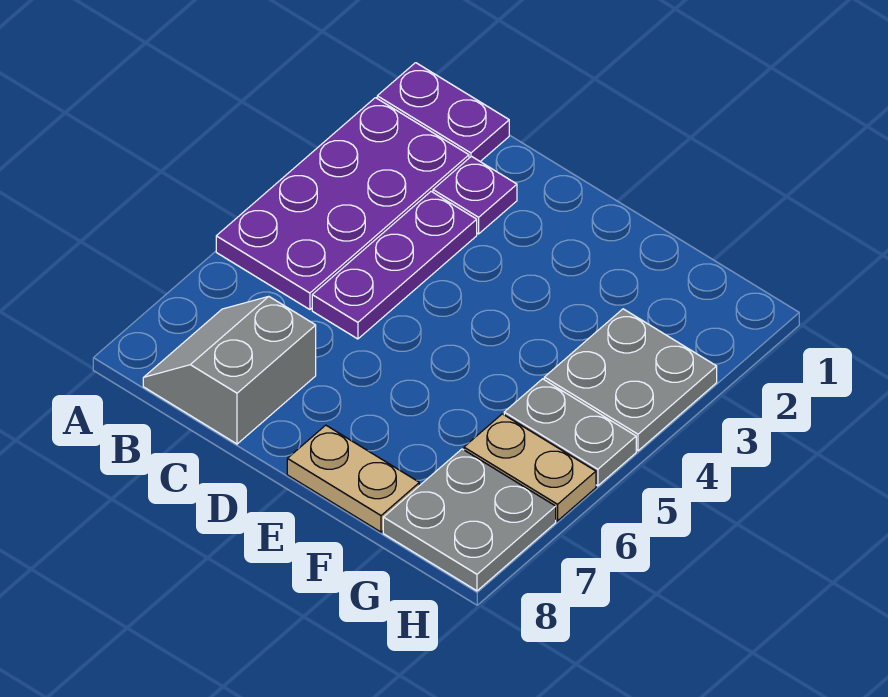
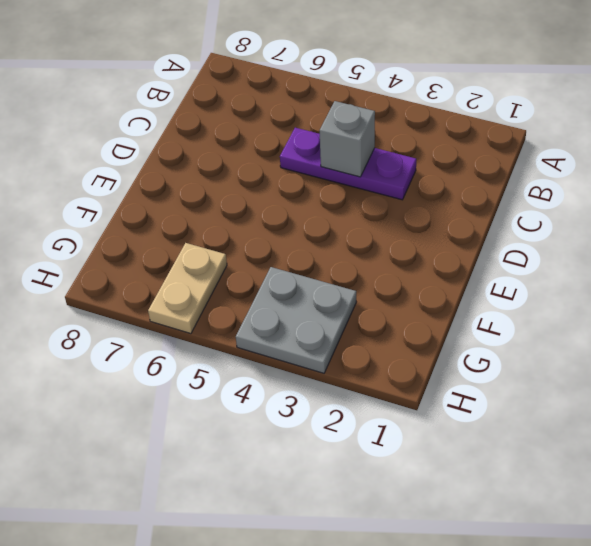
grey brick C4 level 2 -> none
none -> purple plate A1:B1 level 1
none -> purple plate A2:B5 level 1

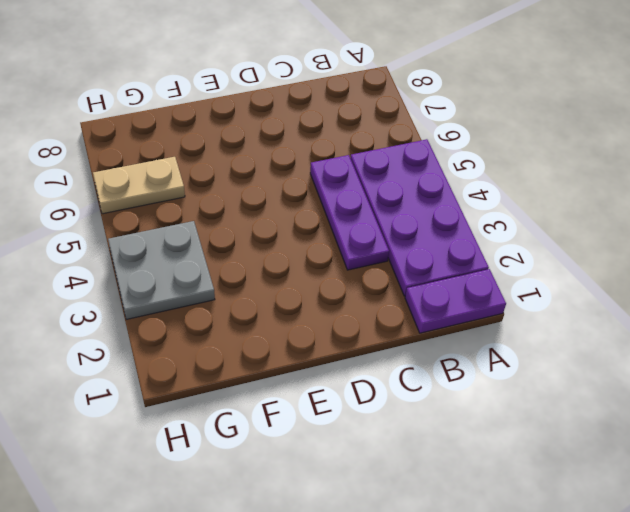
none -> grey slope B7:C8 level 1 top C
none -> purple plate C2 level 1

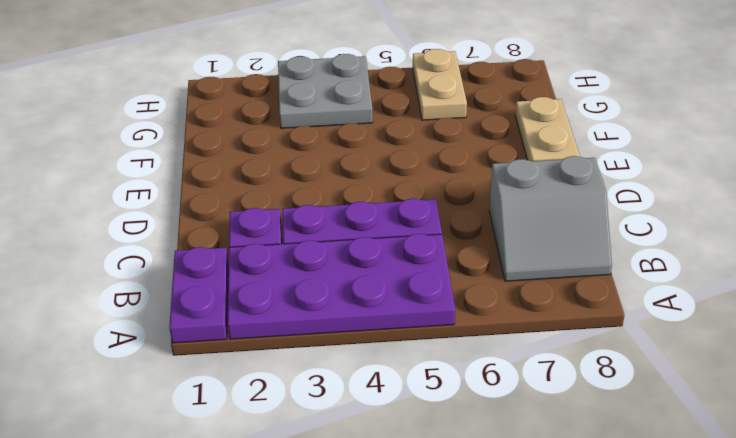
none -> grey plate G5:H5 level 1
none -> grey plate G7:H8 level 1

